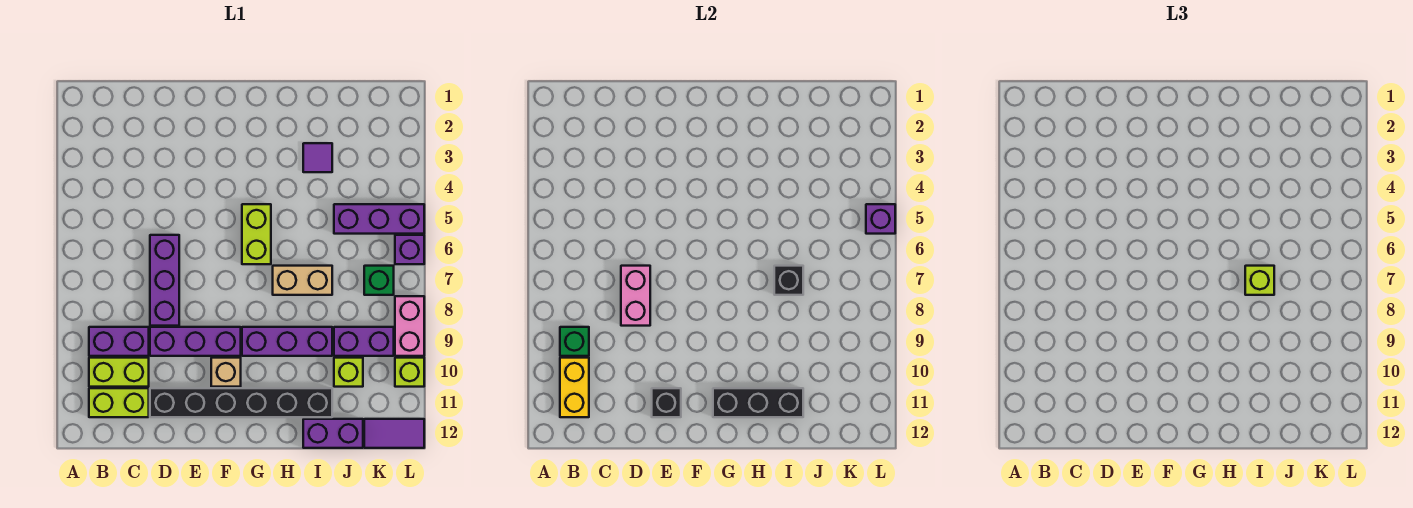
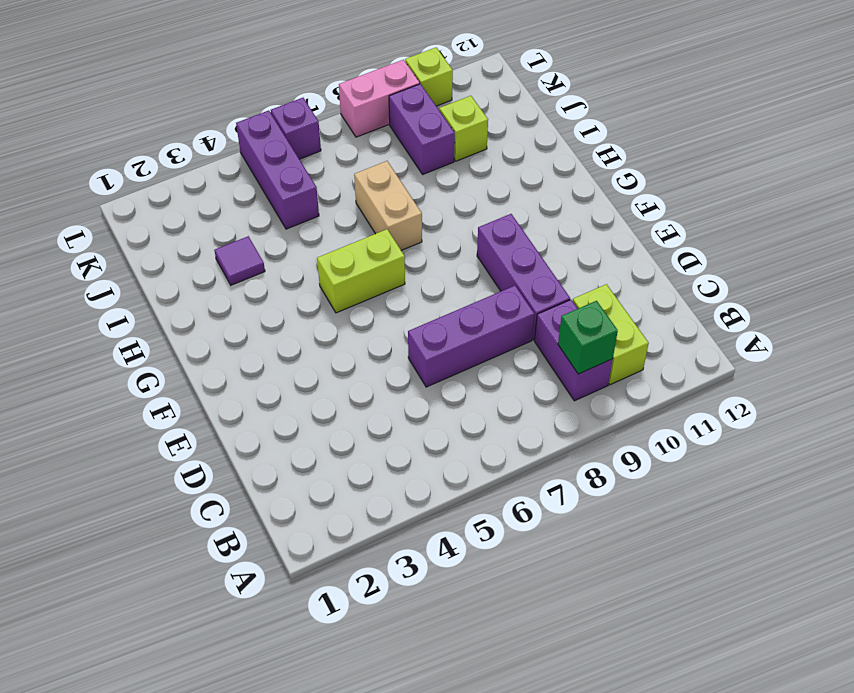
none -> lime brick B11:C11 level 1
none -> black brick D11:I11 level 1
none -> tan brick F10 level 1

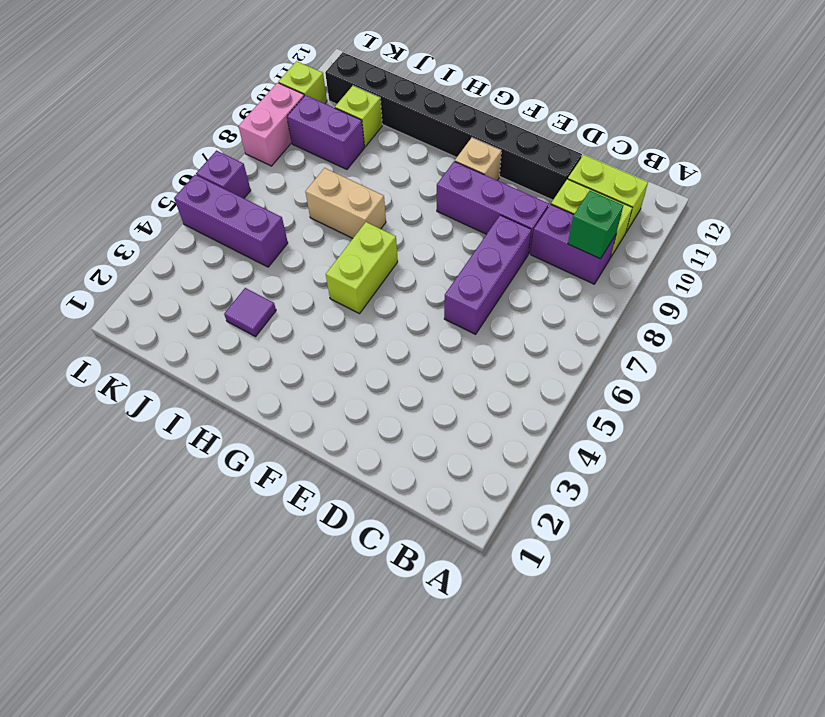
black brick D11:K11 level 1 -> black brick D11:I11 level 1
none -> purple brick G9:I9 level 1
none -> purple brick I12:J12 level 1
none -> green brick K7 level 1

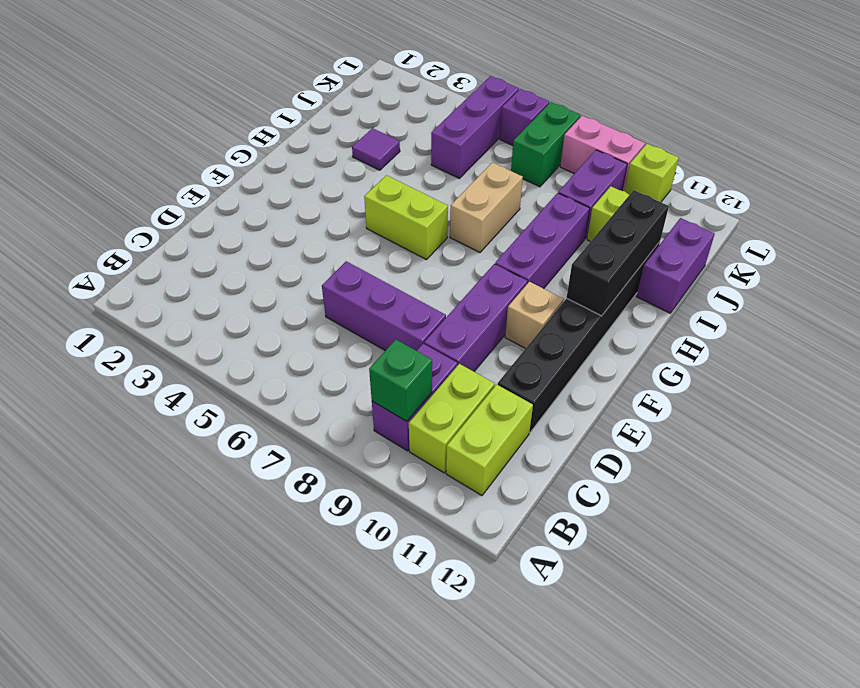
green brick K7:L7 level 1 -> green brick K7 level 1
none -> purple tile K12:L12 level 1
none -> yellow brick B10:B11 level 2
none -> pink brick D7:D8 level 2

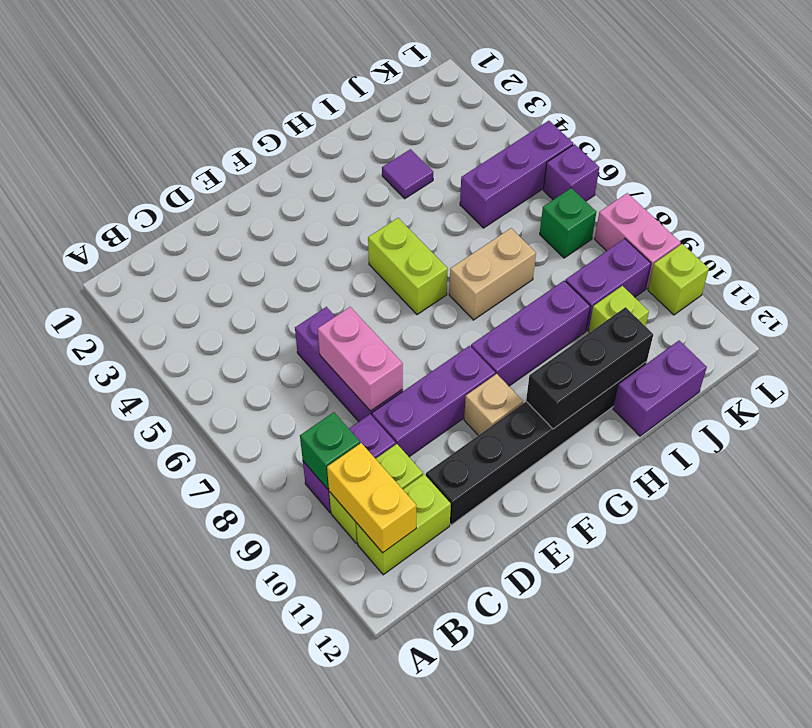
none -> purple tile K12:L12 level 1
none -> black brick E11 level 2
none -> black brick I7 level 2

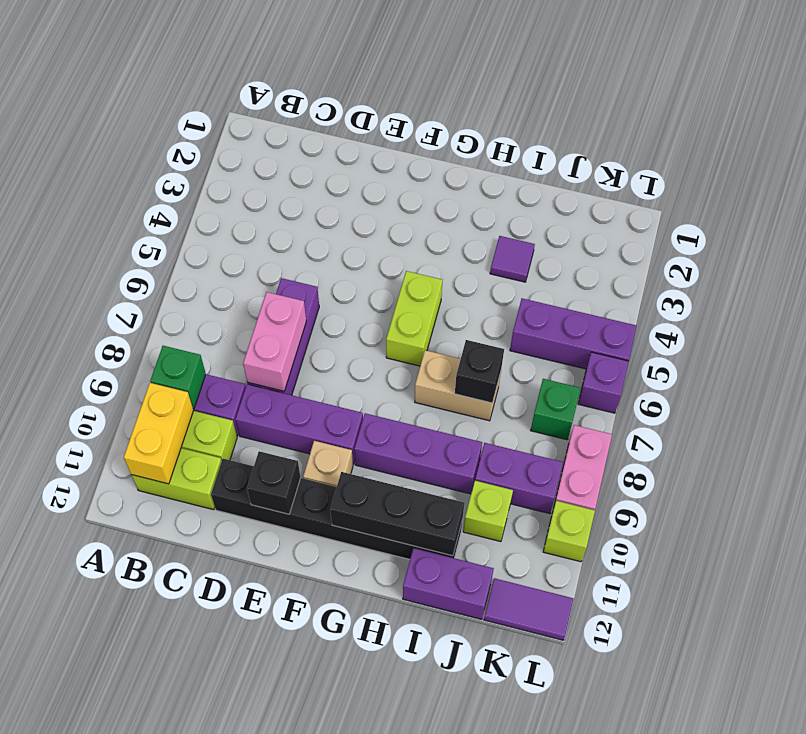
none -> purple brick L5 level 2
none -> lime brick I7 level 3

